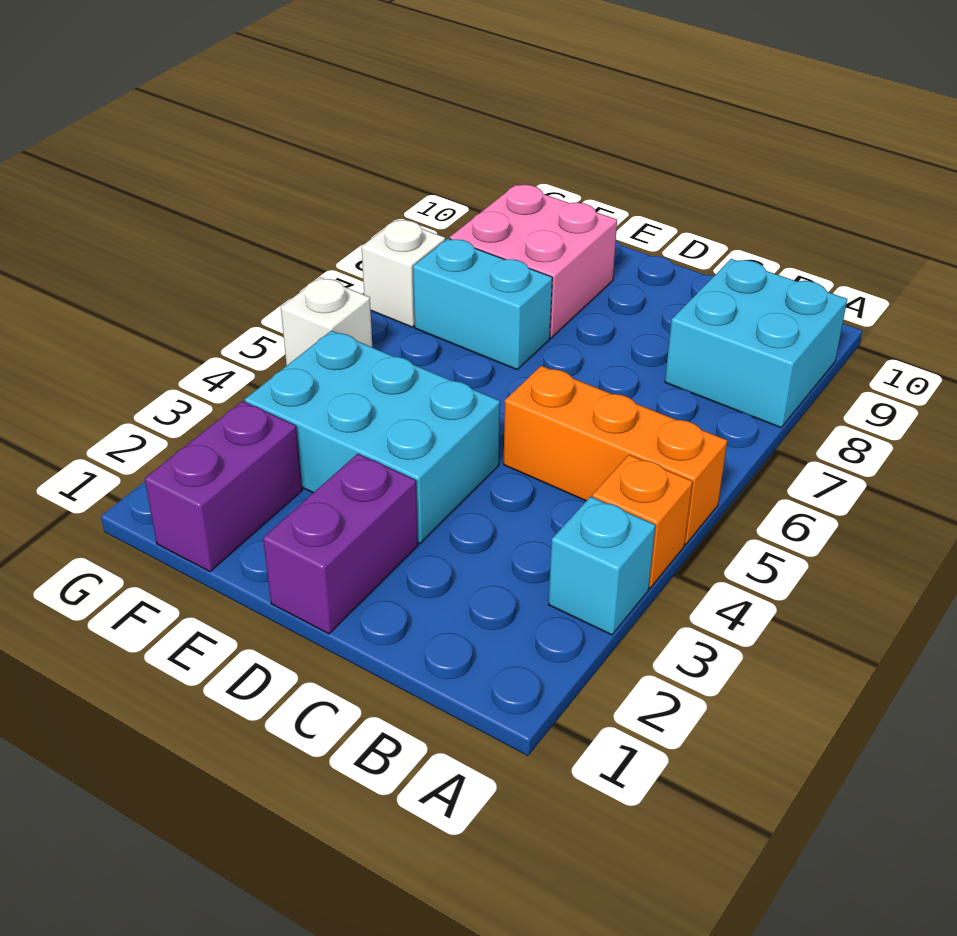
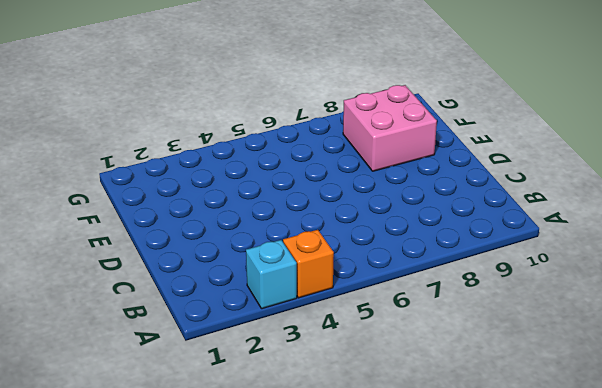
none -> orange brick A5:C5 level 1
none -> cyan brick A8:B9 level 1

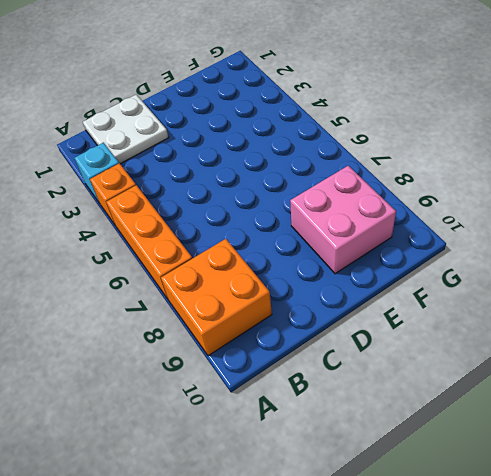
orange brick A5:A7 level 1 -> orange brick A5:C5 level 1
orange brick A8:B9 level 1 -> cyan brick A8:B9 level 1
white plate B1:C2 level 1 -> none
none -> purple brick D1:D2 level 1
none -> cyan brick D3:F4 level 1

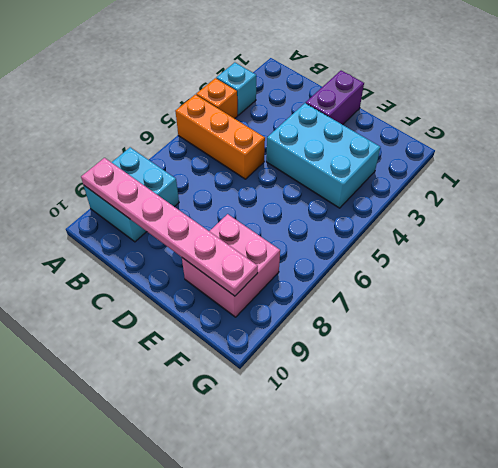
pink plate A9:F9 level 2 -> none
none -> cyan brick E7:F7 level 1
none -> purple brick F1:F2 level 1

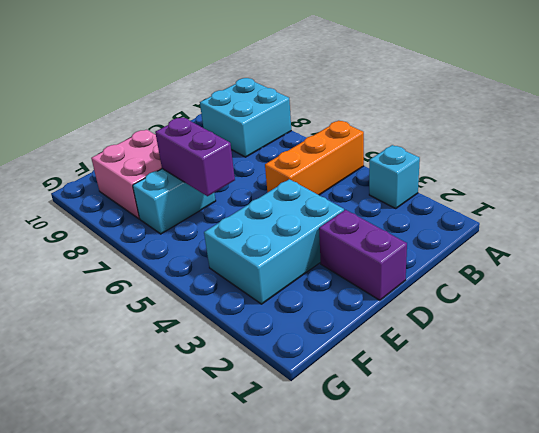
purple brick E6:E7 level 2 -> purple brick F1:F2 level 1
none -> orange brick A4 level 1
none -> white brick G5 level 1

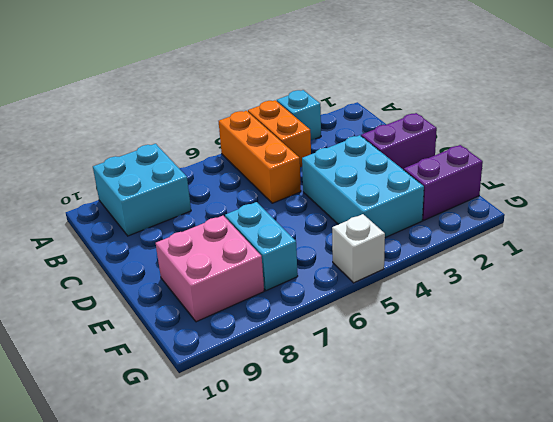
orange brick A4:B4 level 1 -> orange brick A4 level 1
none -> white brick G7 level 1

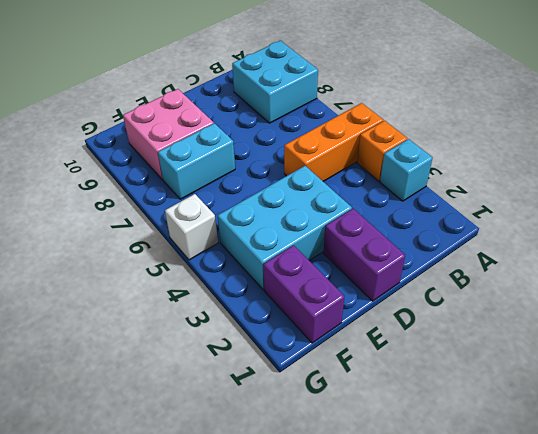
none -> white brick G7 level 1

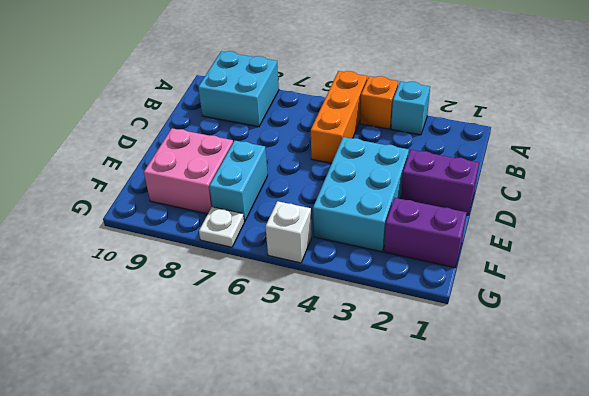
white plate G7 level 1 -> white brick G7 level 1

